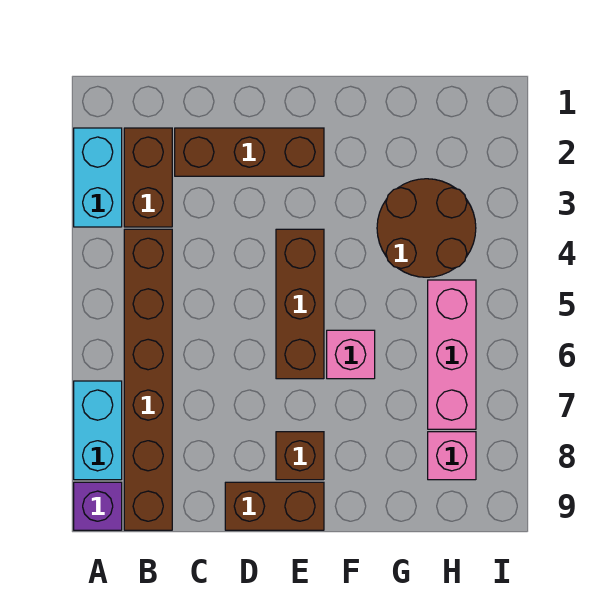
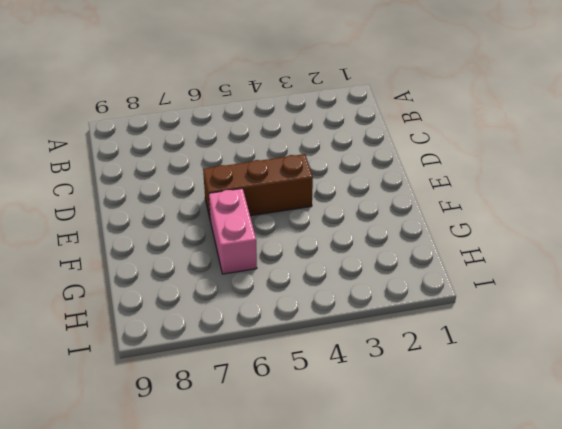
pink brick F6:G6 level 1 -> pink brick F6 level 1
none -> cyan brick A2:A3 level 1
none -> cyan brick A7:A8 level 1
none -> purple brick A9 level 1

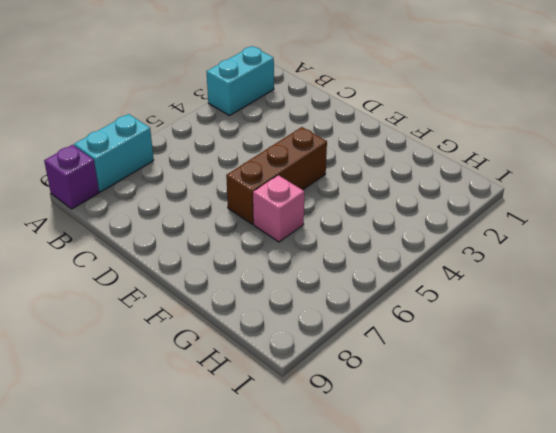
none -> brown brick B2:B3 level 1
none -> brown brick B4:B9 level 1
none -> brown brick C2:E2 level 1

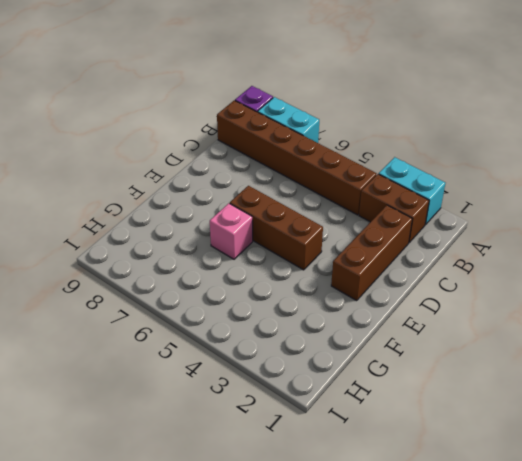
none -> brown brick D9:E9 level 1
none -> brown brick E8 level 1
none -> brown round brick G3:H4 level 1

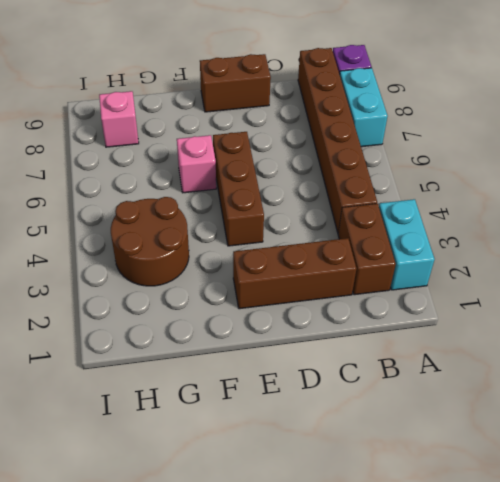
none -> brown brick E8 level 1
none -> pink brick H5:H7 level 1

